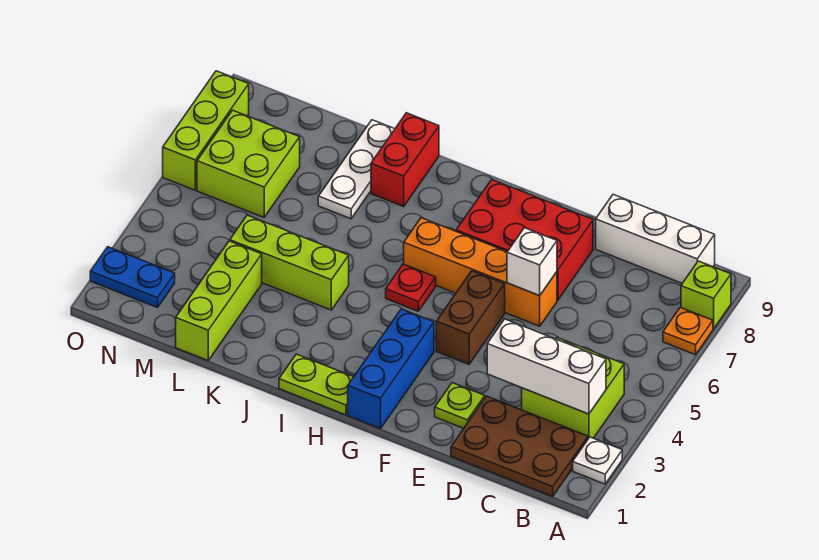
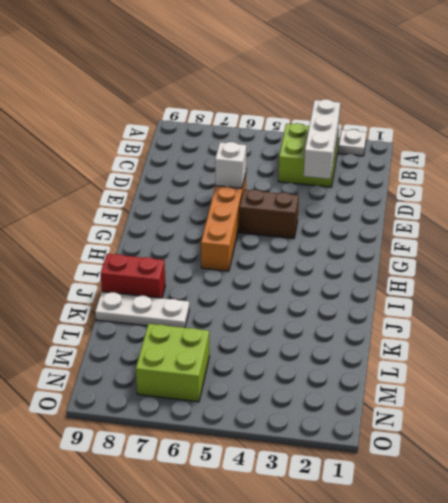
none -> orange plate A7 level 1
none -> lime brick A8 level 1
none -> brown plate B1:D2 level 1

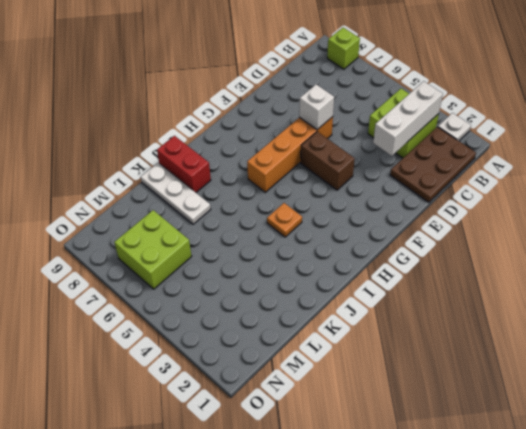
orange plate I4 level 1 -> orange plate A7 level 1
none -> white brick B9:D9 level 1
none -> lime plate E2 level 1
none -> red brick E7:G8 level 1

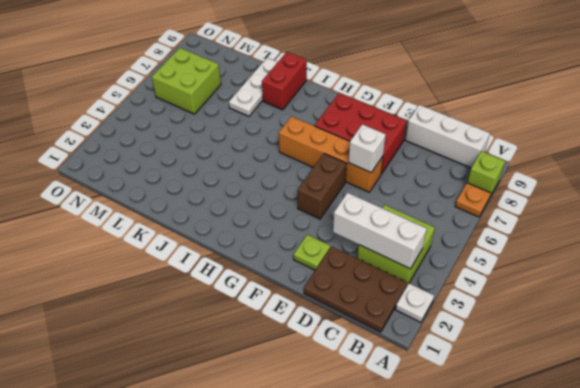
none -> blue brick G1:G3 level 1
none -> lime plate H1:I1 level 1
none -> red plate H5 level 1

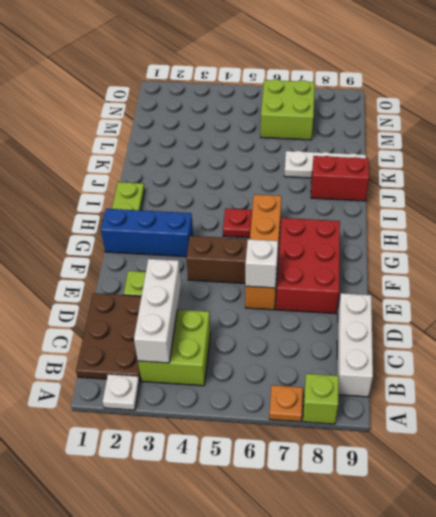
none -> lime brick J4:L4 level 1
none -> lime brick L1:L3 level 1
none -> blue plate N2:O2 level 1

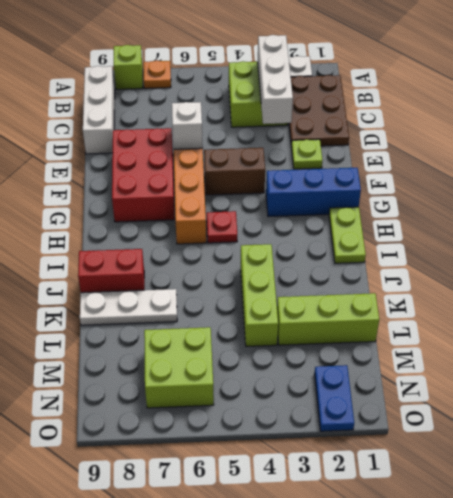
none -> lime brick O6:O8 level 1

